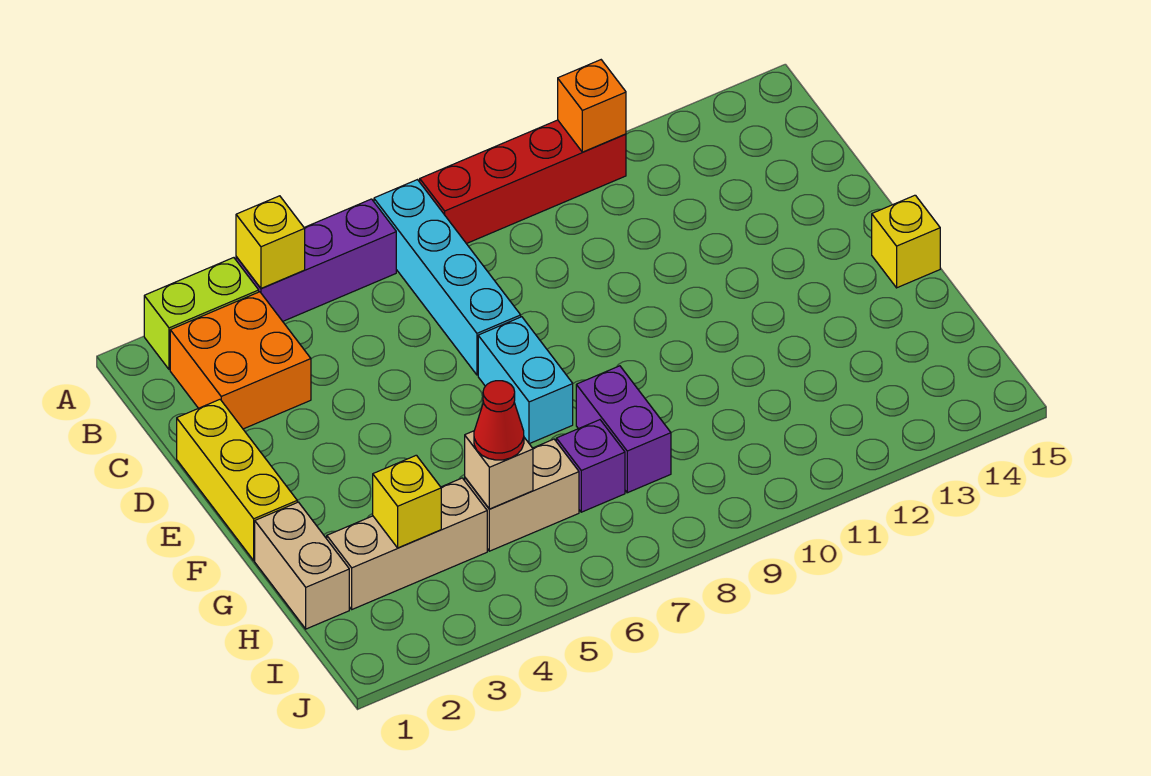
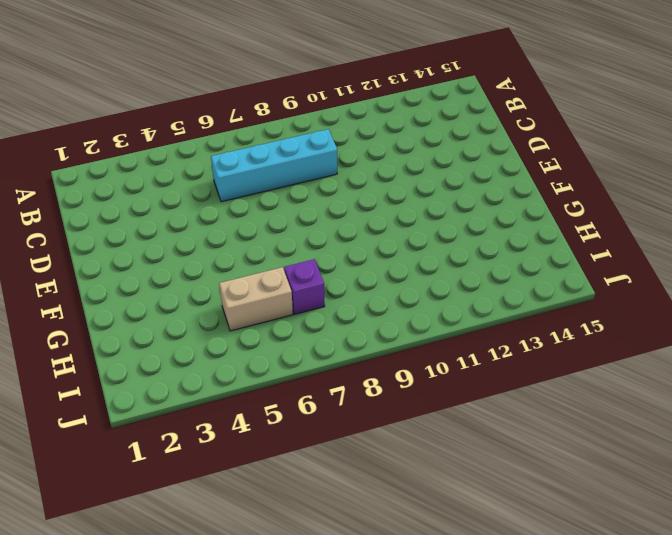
cyan brick C6:C9 level 1 -> cyan brick A7:D7 level 1
none -> lime brick A2:A3 level 1
none -> purple brick A4:A6 level 1
none -> red brick A8:A11 level 1

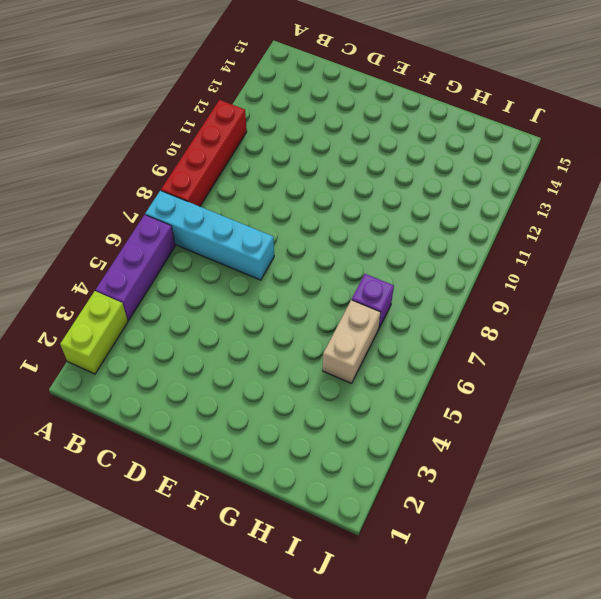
none -> orange brick B2:C3 level 1
none -> yellow brick D1:F1 level 1
none -> cyan brick E7:F7 level 1

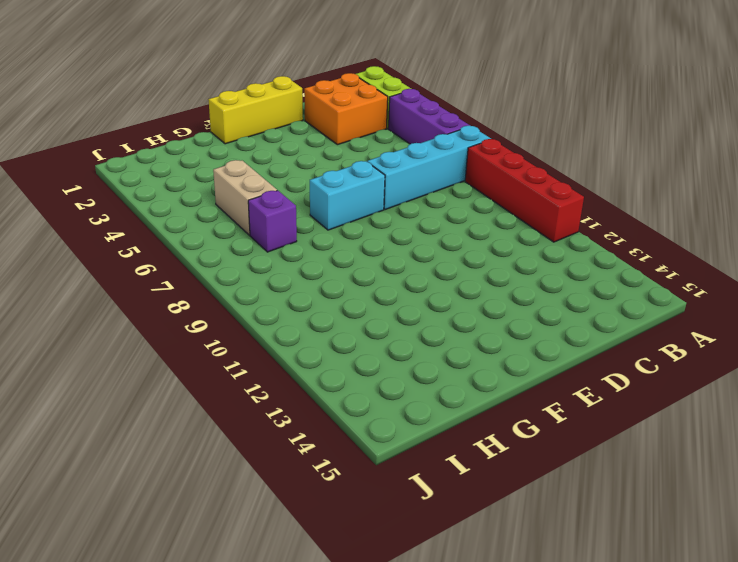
none -> yellow brick F15 level 1
none -> tan brick G1:H1 level 1
none -> purple brick G8:H8 level 1

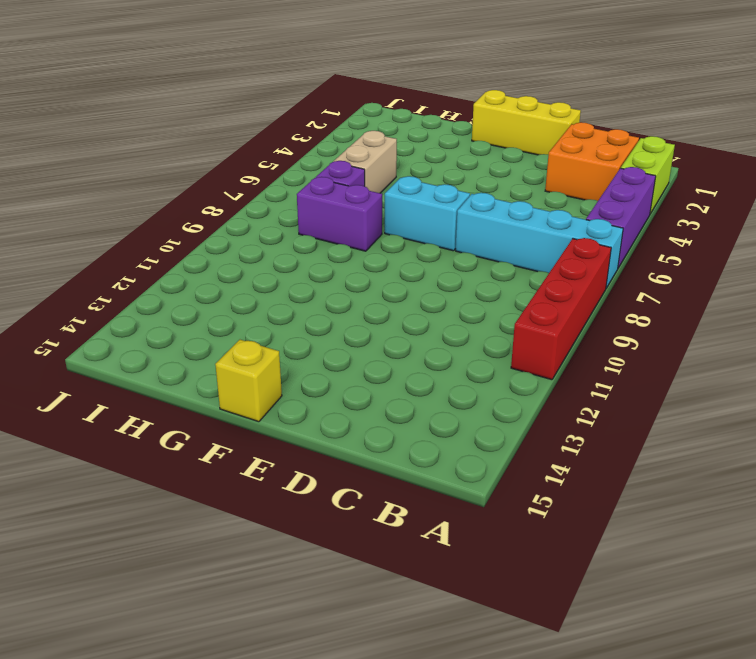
none -> tan brick G1:H1 level 1
none -> tan brick H2:H4 level 1
none -> yellow brick A4 level 2

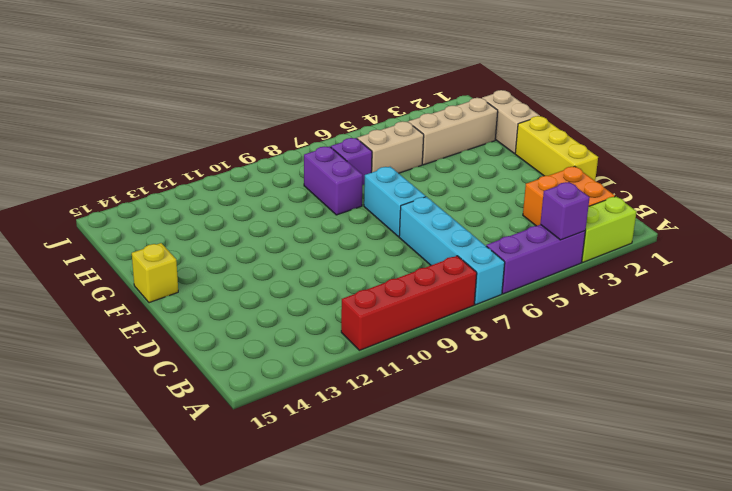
purple brick A4 level 2 -> yellow brick A4 level 2
none -> orange brick A11 level 2
none -> yellow brick H3 level 2
none -> tan brick H5 level 2

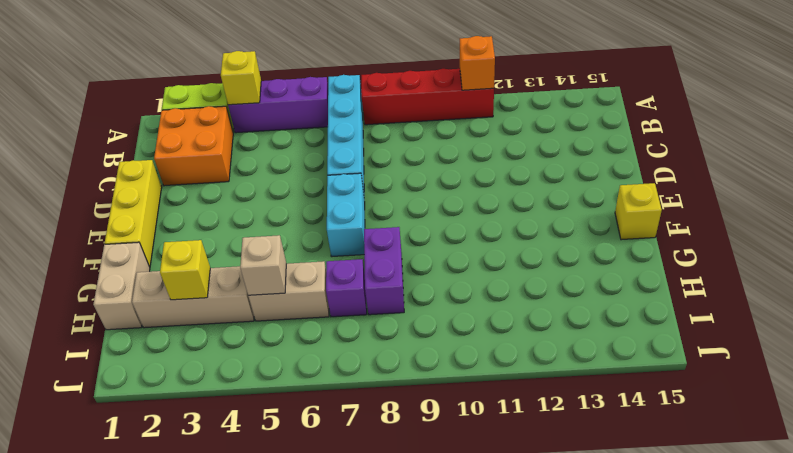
none -> red cone H5 level 3

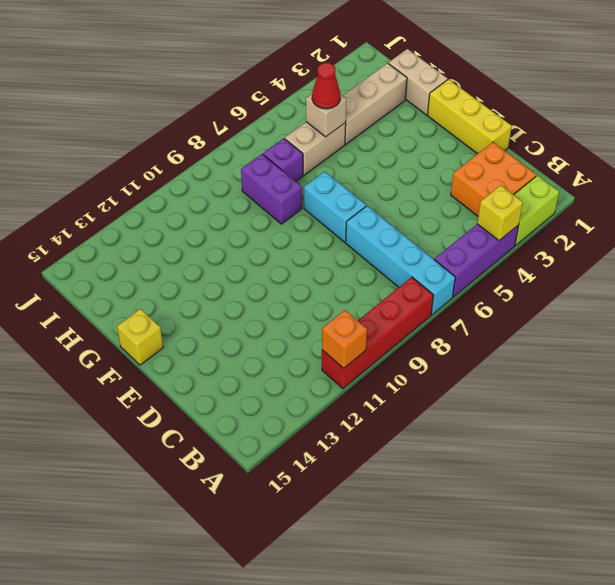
none -> yellow brick H3 level 2

